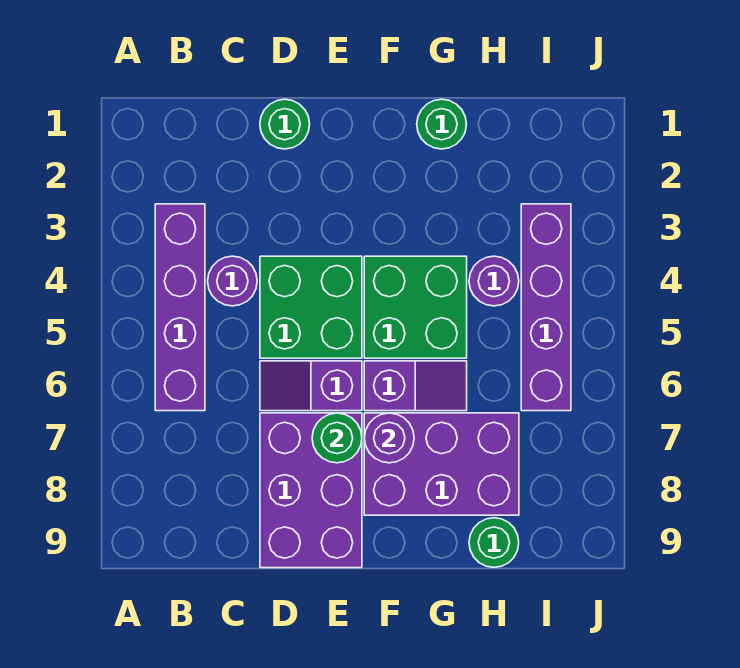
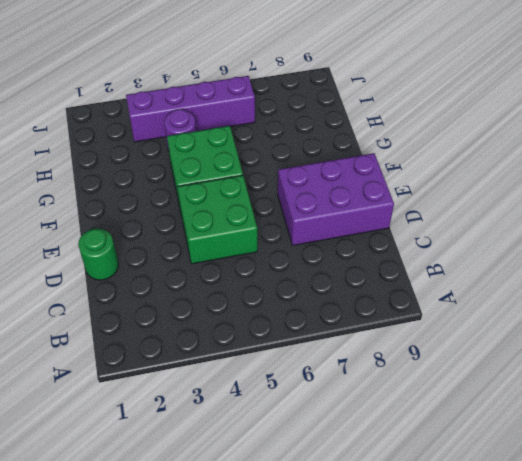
none -> purple brick B3:B6 level 1
none -> purple round brick C4 level 1
none -> purple slope D6:E6 level 1 top E

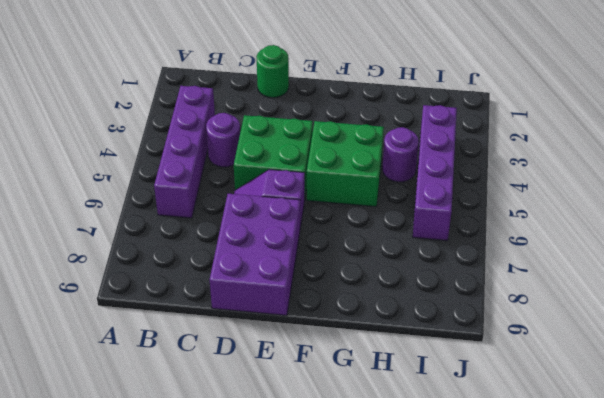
none -> purple slope F6:G6 level 1 top F
none -> purple brick F7:H8 level 1
none -> green round brick G1 level 1

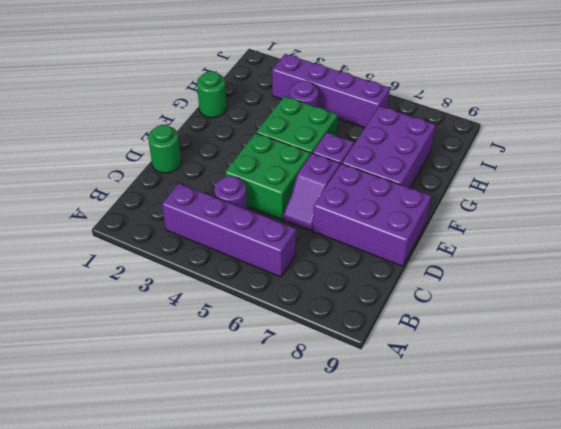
none -> green round brick H9 level 1
none -> green round brick E7 level 2
none -> purple round brick F7 level 2

